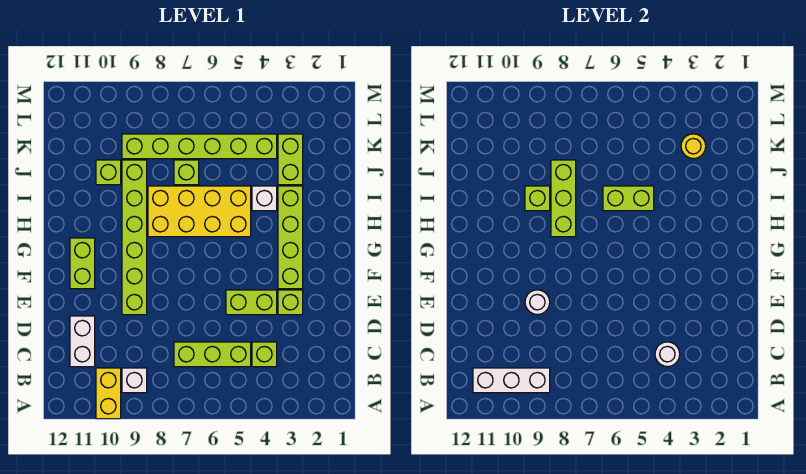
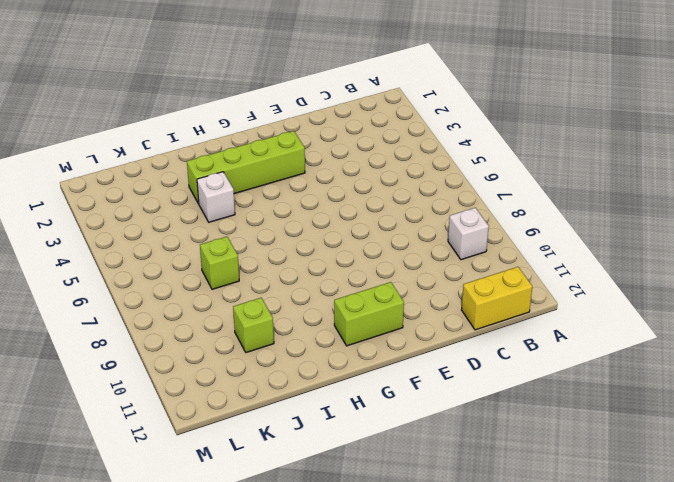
yellow brick B12:C12 level 1 -> yellow brick A10:B10 level 1
none -> lime brick C4 level 1
none -> lime brick C5:C7 level 1
none -> white brick C11:D11 level 1

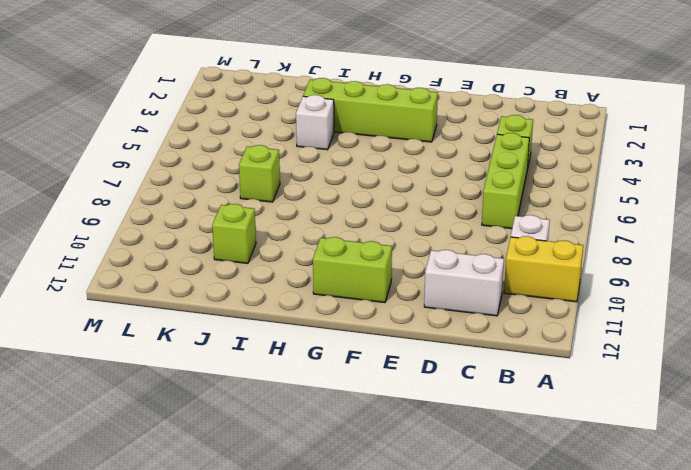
none -> lime brick E3 level 1
none -> lime brick E4:E5 level 1
none -> lime brick E9:J9 level 1

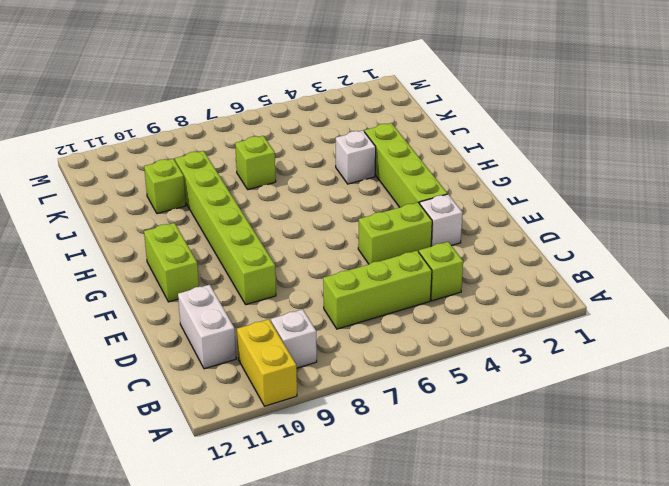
white brick E3 level 1 -> lime brick E3 level 1
none -> yellow brick H5:I8 level 1
none -> lime brick J3:K3 level 1
none -> lime brick K4:K9 level 1

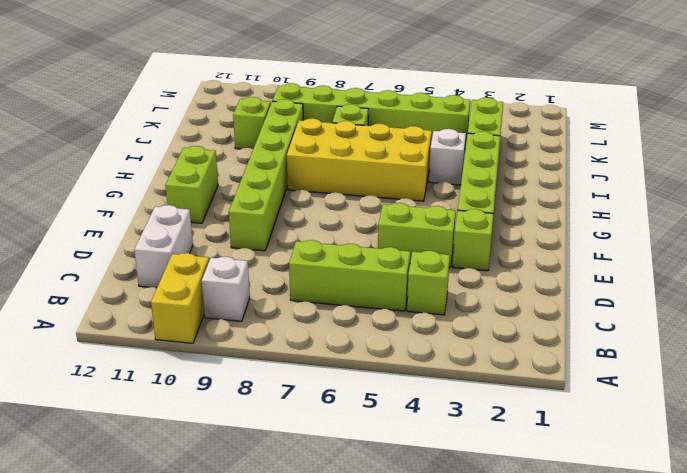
none -> white brick B9:B11 level 2
none -> white round brick C4 level 2
none -> white round brick E9 level 2

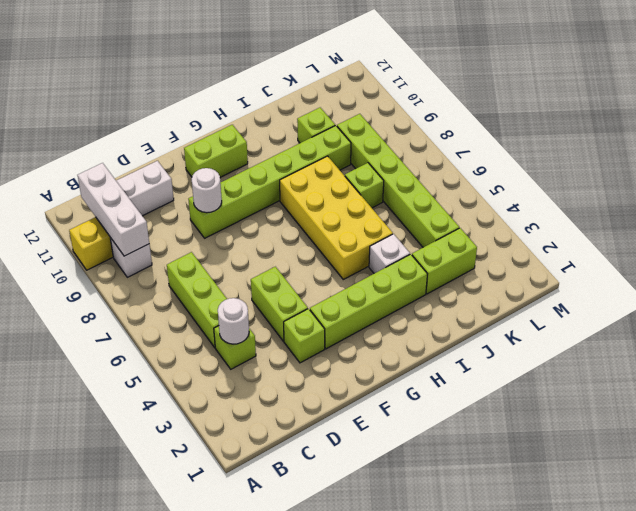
none -> lime brick H8:J8 level 2
none -> lime brick I5:I6 level 2
none -> lime brick I9 level 2

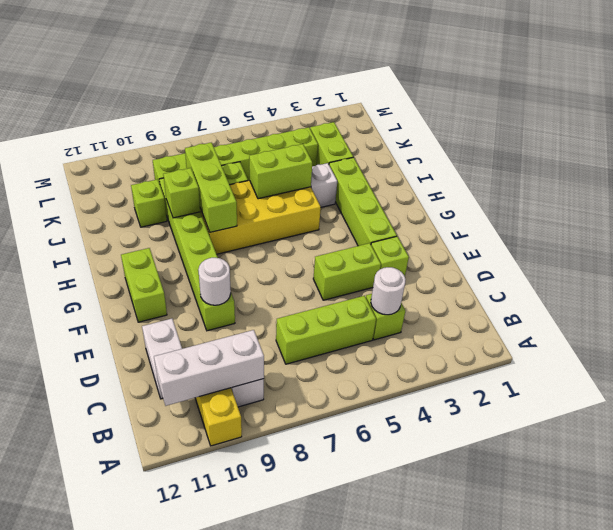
none -> yellow round brick K3 level 2

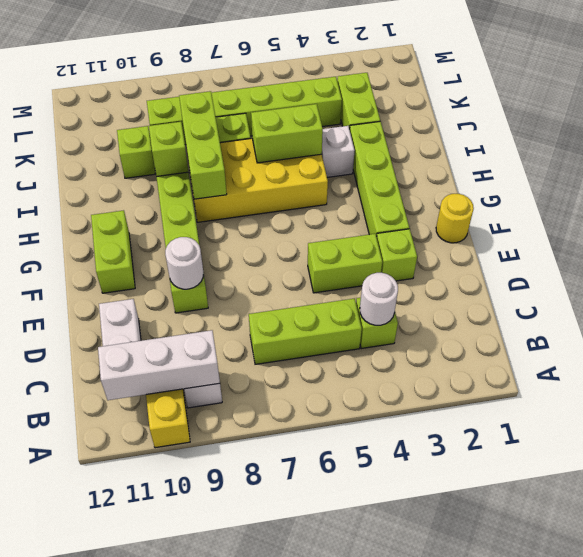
yellow round brick F1 level 1 -> yellow round brick K3 level 2

